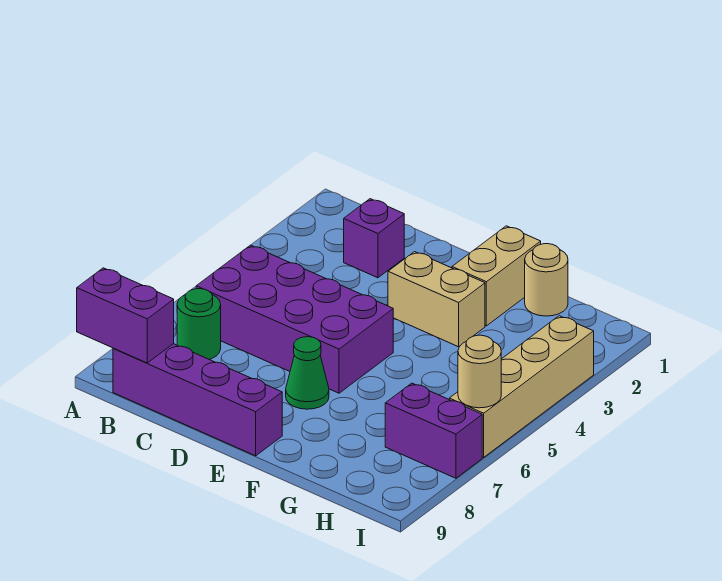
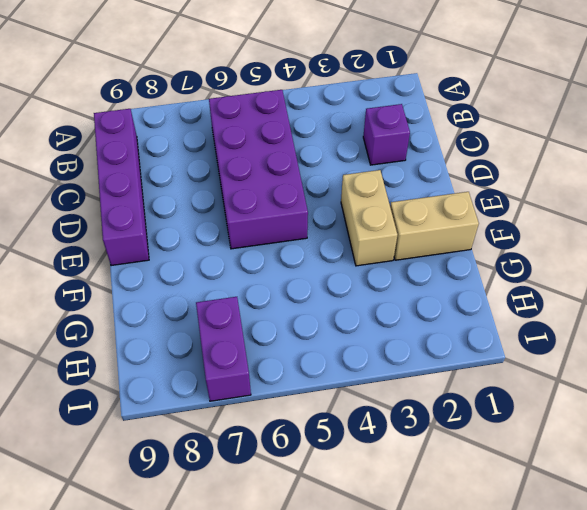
none -> green round brick B7 level 1
none -> green cone E7 level 1
none -> tan round brick G1 level 1

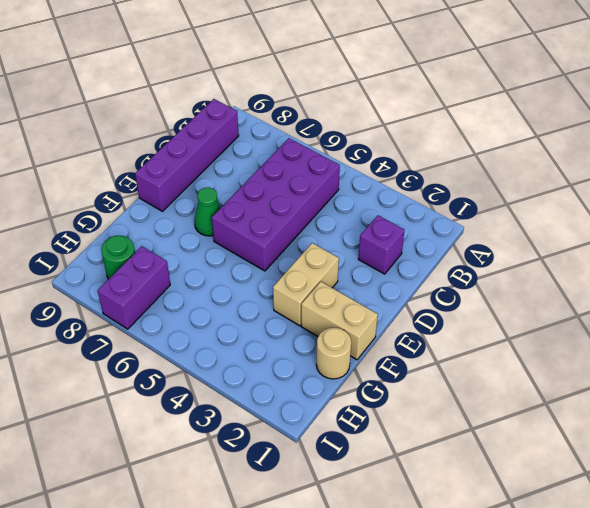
green round brick H8 level 1 -> green round brick B7 level 1
none -> tan brick I3:I6 level 1
none -> purple brick A9:B9 level 2
none -> tan round brick I6 level 2

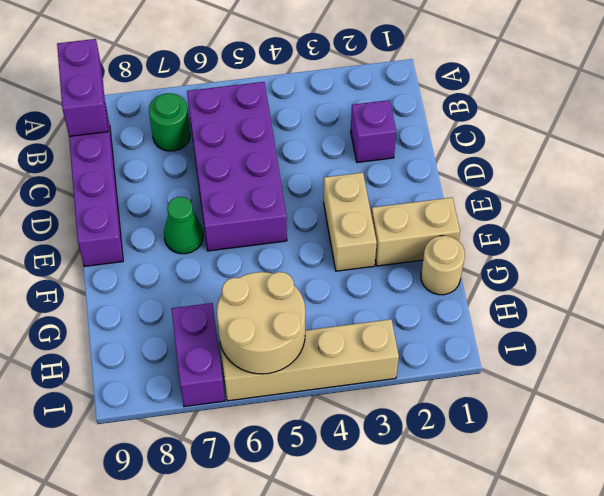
tan round brick H5:I6 level 2 -> tan round brick I6 level 2

